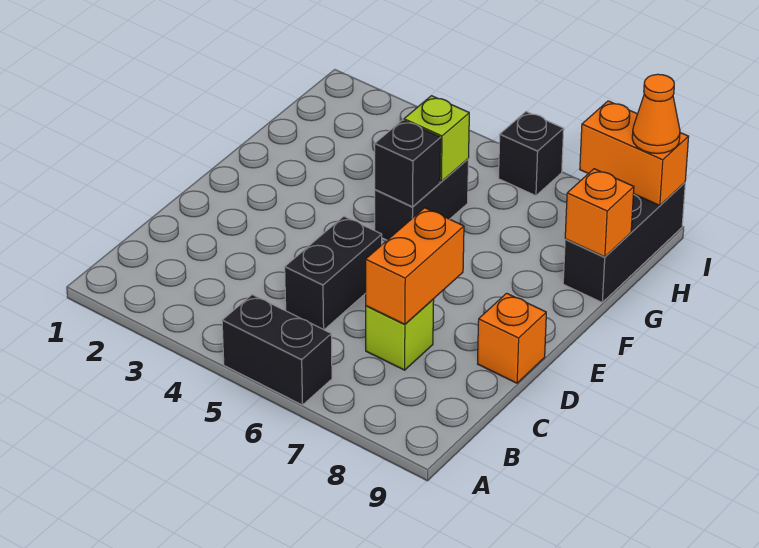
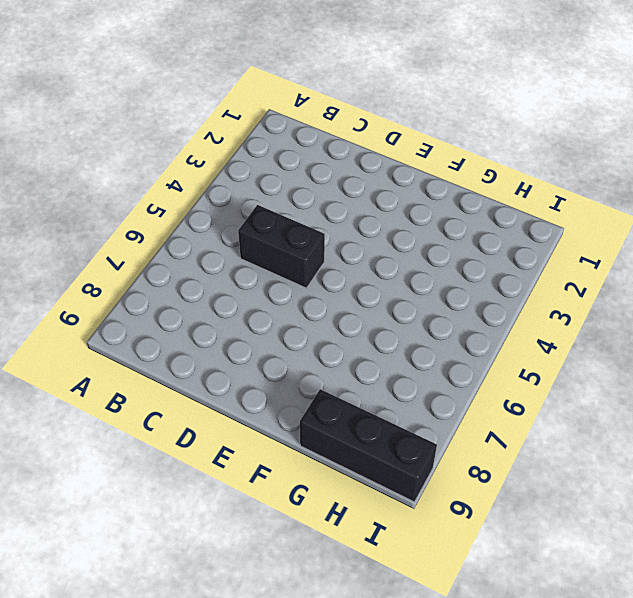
none -> black brick A5:A6 level 1
none -> lime brick C7 level 1
none -> orange brick D9 level 1

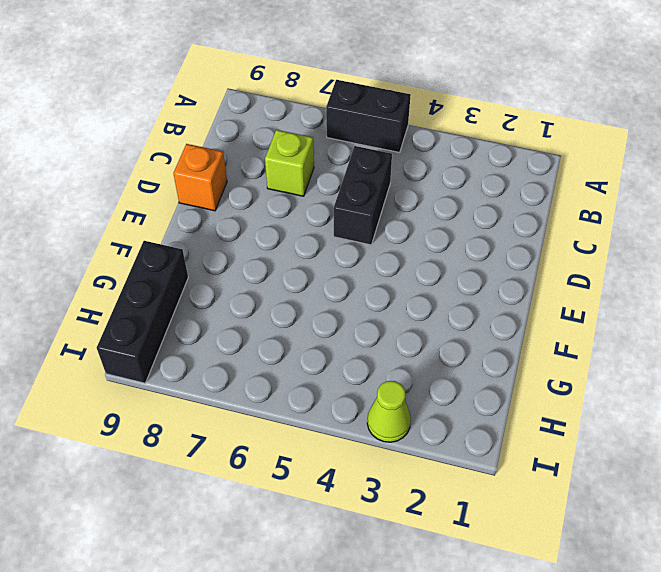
lime cone I3 level 1 -> none
none -> black brick F5:G5 level 1
none -> black brick I6 level 1
none -> orange brick C7:D7 level 2

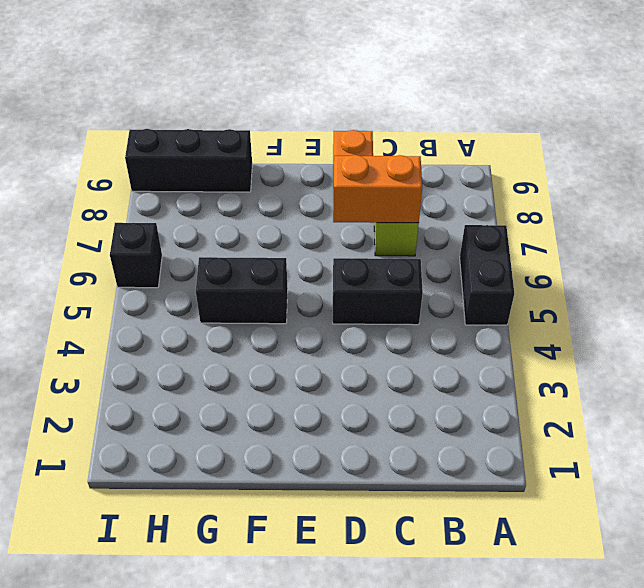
none -> black brick F5 level 2
none -> lime brick G5 level 2
none -> orange brick G9 level 2

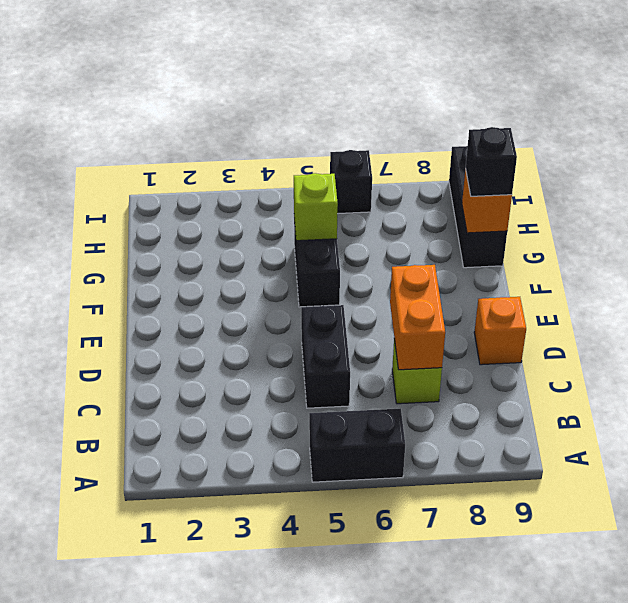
black brick G9 level 3 -> black brick F5 level 2
none -> orange brick I8:I9 level 2
none -> orange cone I9 level 3

